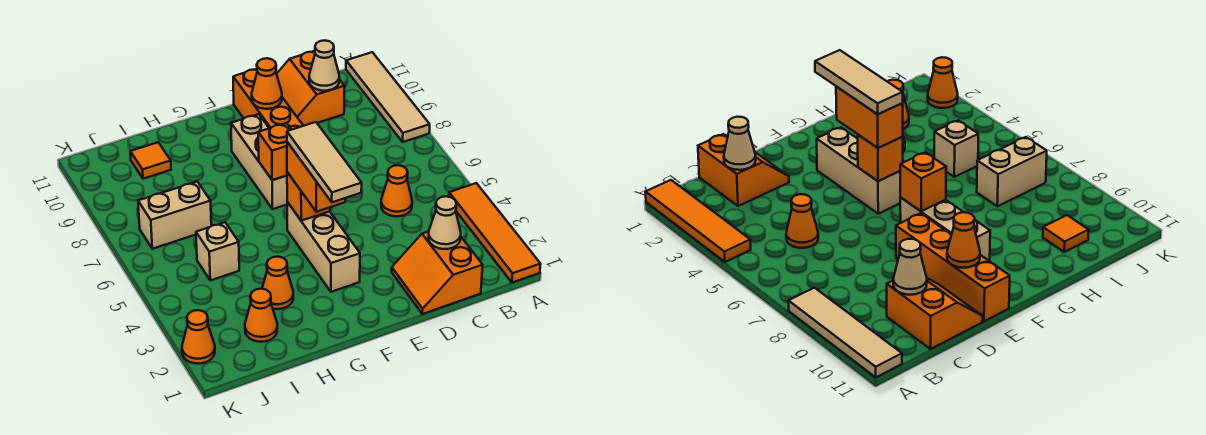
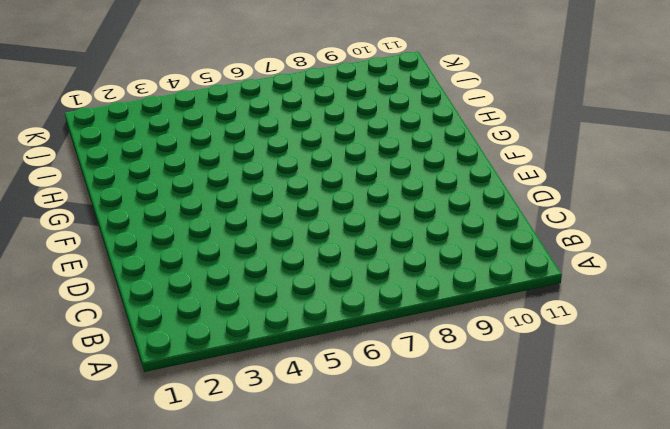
none -> orange tile A1:A4 level 1
none -> tan tile A8:A11 level 1
none -> orange slope C1:D2 level 1 top C

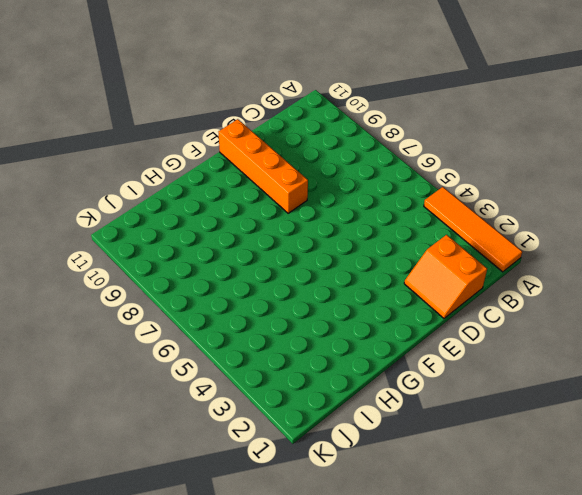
none -> tan tile A8:A11 level 1
none -> orange cone C5 level 1
none -> orange slope C10:D11 level 1 top C

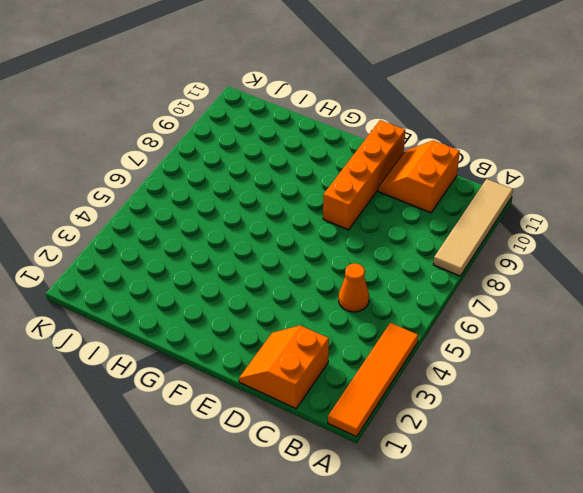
none -> tan brick F3:F5 level 1
none -> tan brick F7:F9 level 1
none -> orange cone H3 level 1

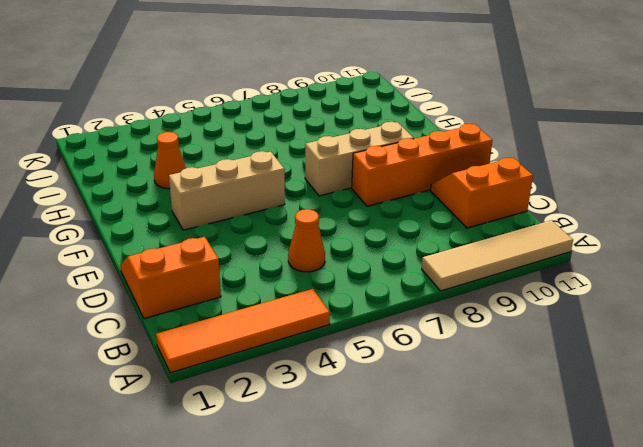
none -> orange cone I2 level 1
none -> tan brick I5 level 1
none -> tan brick I7:J7 level 1

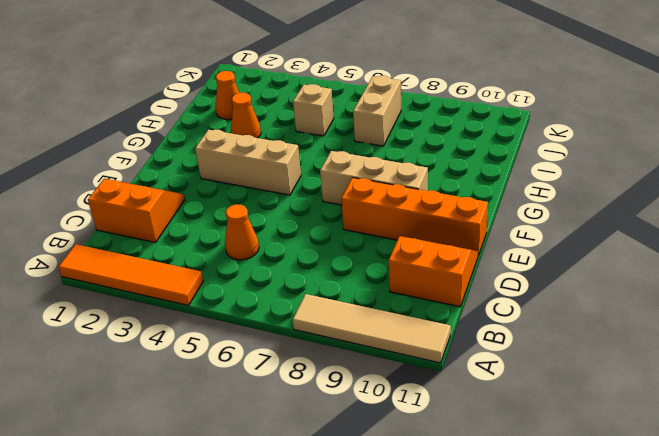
none -> orange tile I10 level 1
none -> orange cone K2 level 1
none -> tan cone C2 level 2

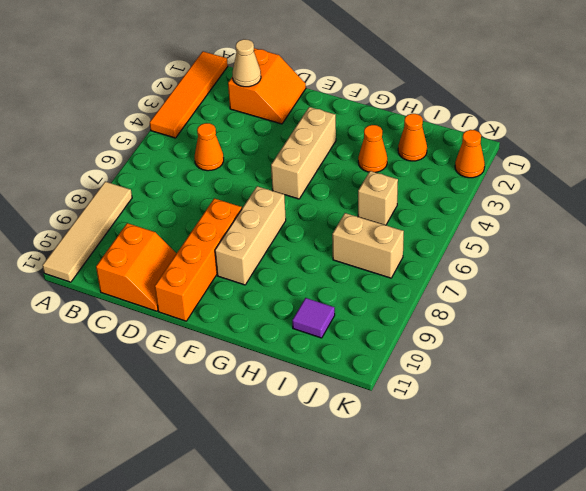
purple tile I10 level 1 -> orange tile I10 level 1
none -> tan cone C10 level 2
none -> orange cone E10 level 2
none -> orange brick F5 level 2

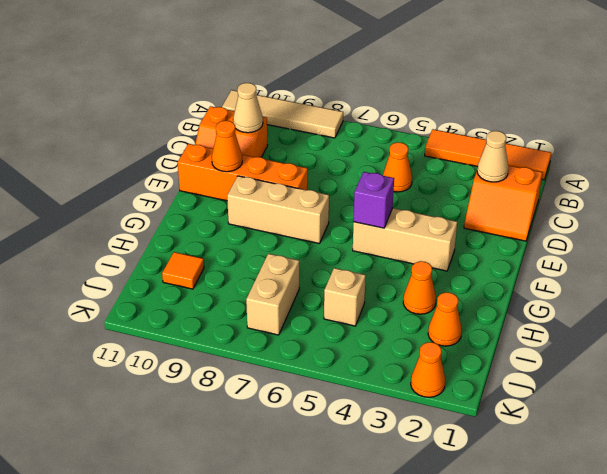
purple brick F5 level 2 -> orange brick F5 level 2
none -> orange brick F7 level 2
none -> orange brick F4:F5 level 3
none -> tan tile F3:F5 level 4

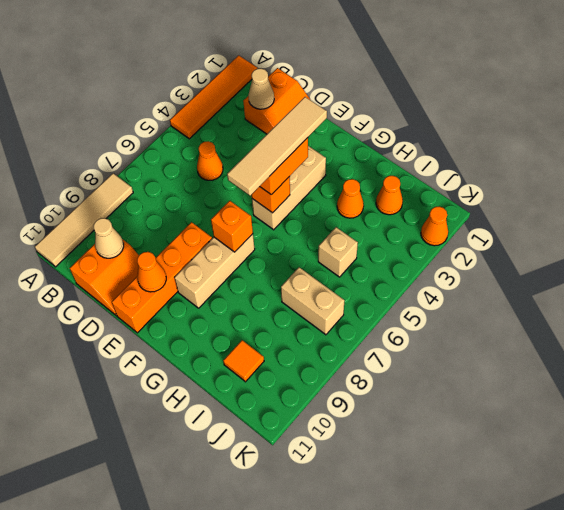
tan tile F3:F6 level 4 -> tan tile F3:F5 level 4

